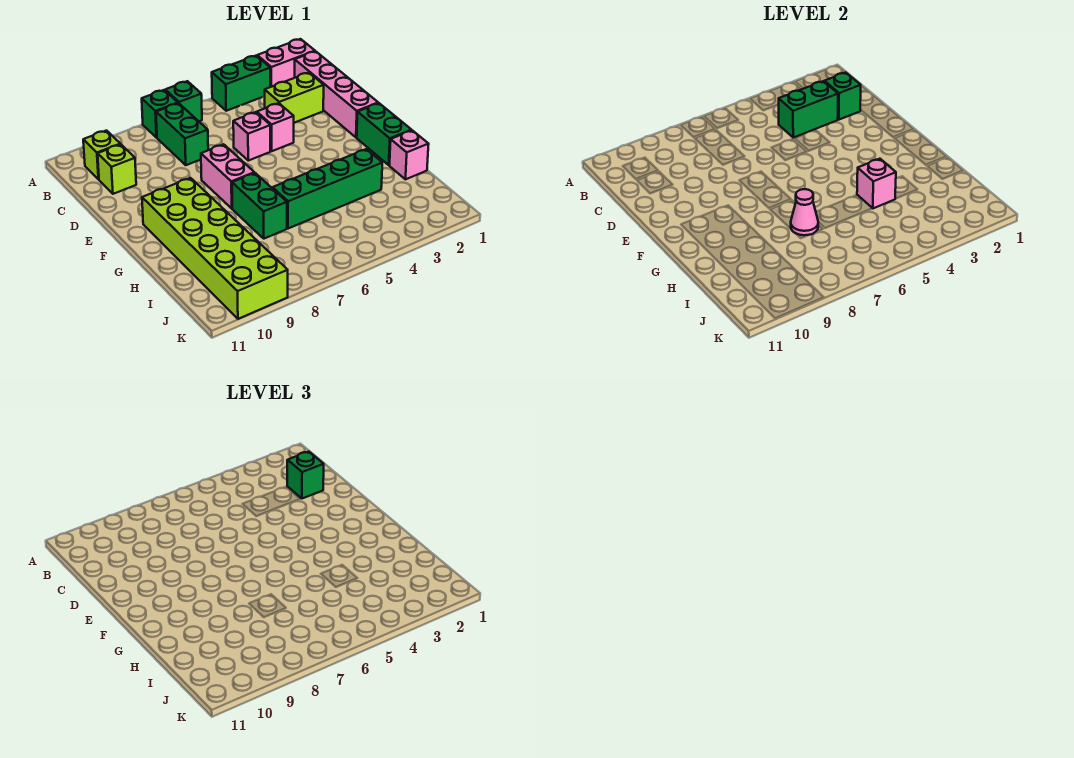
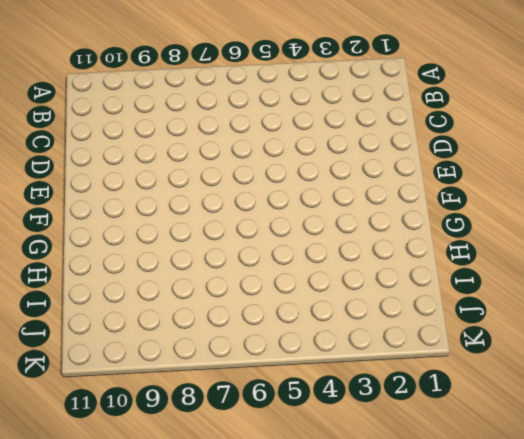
none -> pink brick A1:A2 level 1
none -> green brick A3:A4 level 1
none -> green brick A6 level 1

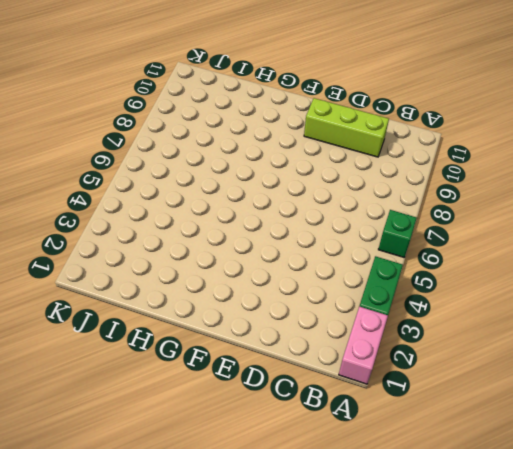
lime brick C10:E10 level 1 -> lime brick C10 level 1
none -> green brick A7 level 1
none -> pink brick B1:E1 level 1
none -> green brick B7:C7 level 1

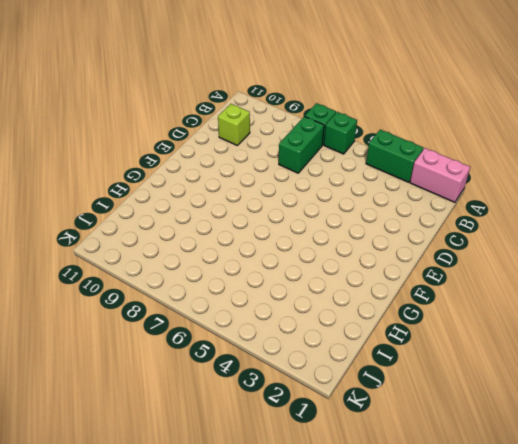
none -> pink brick B1:E1 level 1
none -> lime brick B10 level 1
none -> lime brick C2:C3 level 1

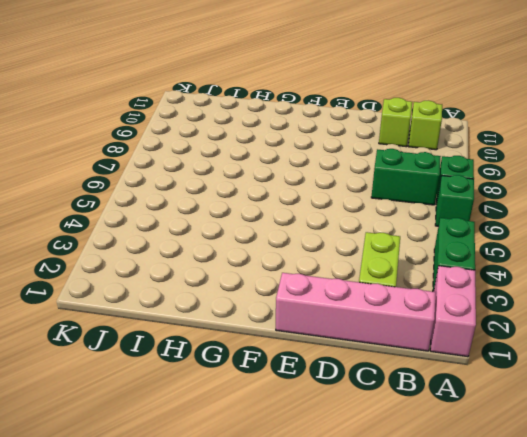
none -> pink brick D4 level 1
none -> pink brick D5 level 1
none -> pink brick E7:F7 level 1

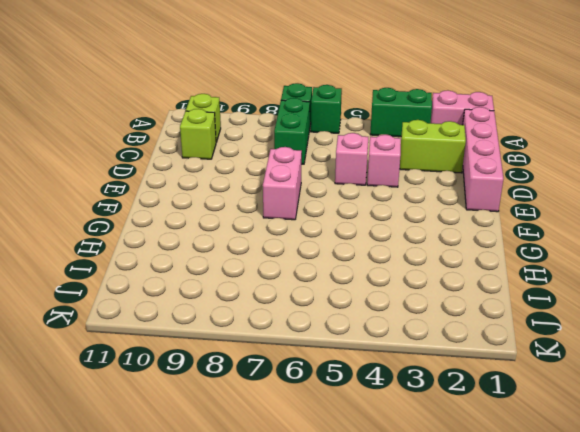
none -> green brick F1:G1 level 1
none -> lime brick F9:K10 level 1
none -> green brick G7:H7 level 1

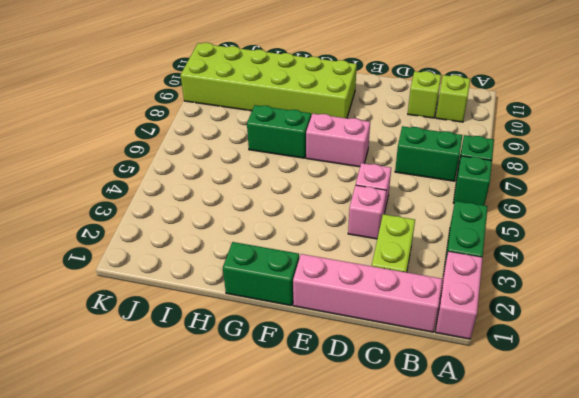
none -> pink brick H1 level 1
none -> green brick H3:H6 level 1
none -> green brick C2 level 2

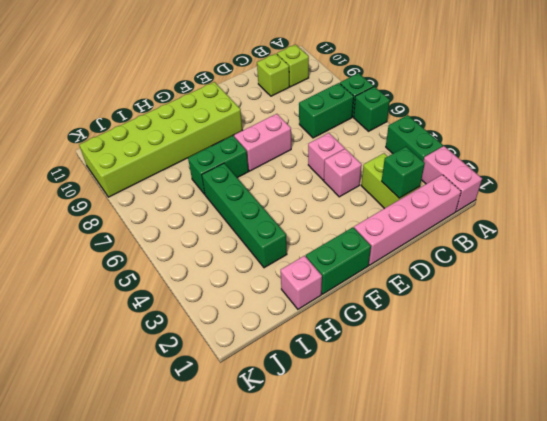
none -> green brick C3:C4 level 2
none -> pink brick H4 level 2
none -> pink cone H7 level 2

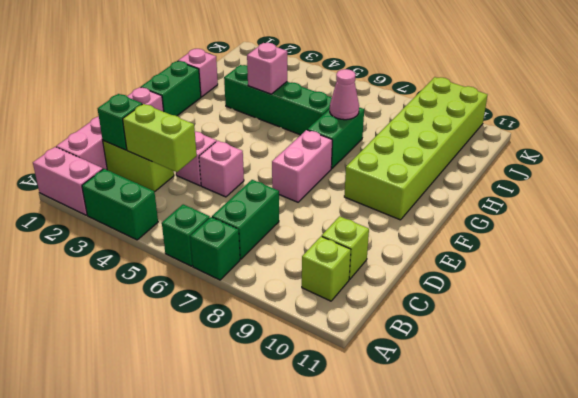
lime brick C3:C4 level 2 -> green brick C3:C4 level 2
none -> green brick C2 level 3

